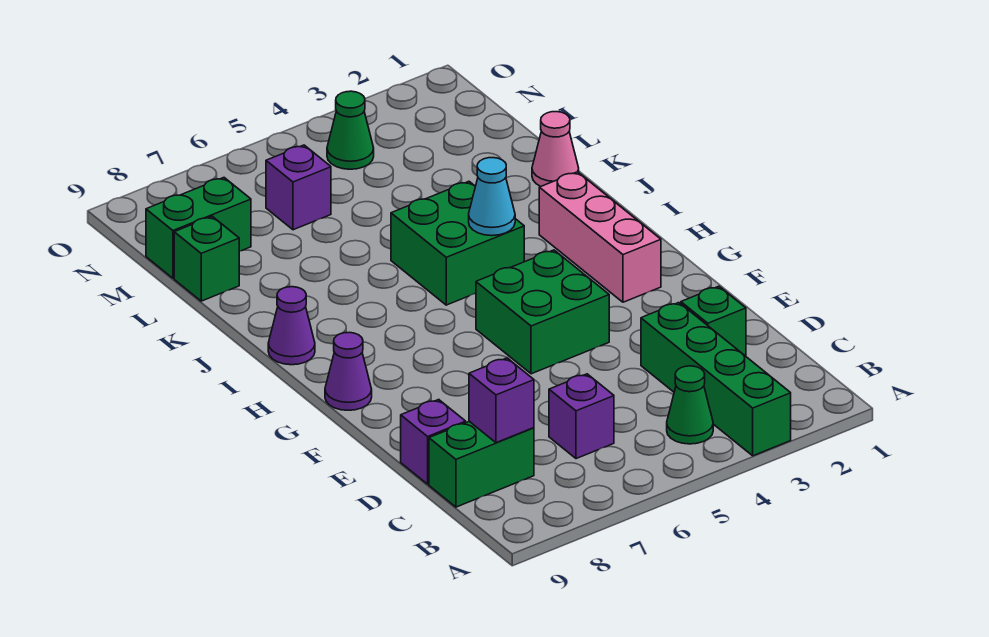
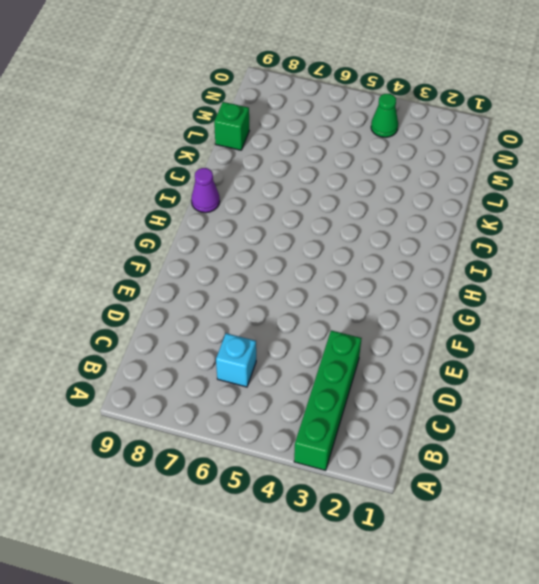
cyan brick C6 level 1 -> purple brick C6 level 1
none -> green cone B4 level 1
none -> green brick C8:C9 level 1
none -> green brick D2 level 1

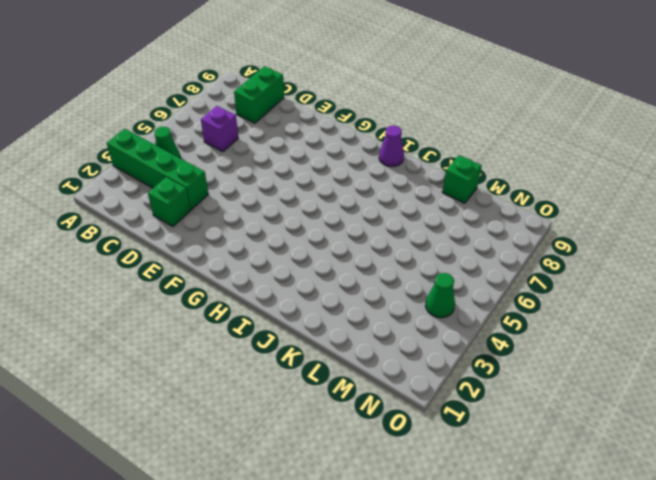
none -> purple brick D9 level 1
none -> green brick F4:G5 level 1
none -> pink brick G2:I2 level 1

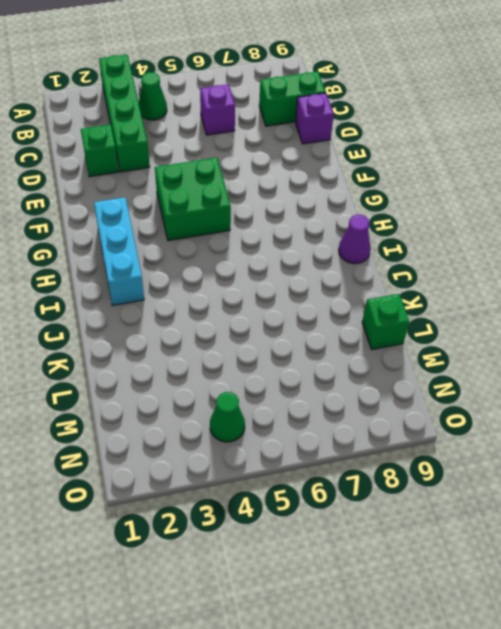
cyan brick G2:I2 level 1 -> pink brick G2:I2 level 1
none -> purple cone G9 level 1
none -> green brick I4:J5 level 1
none -> pink cone K1 level 1

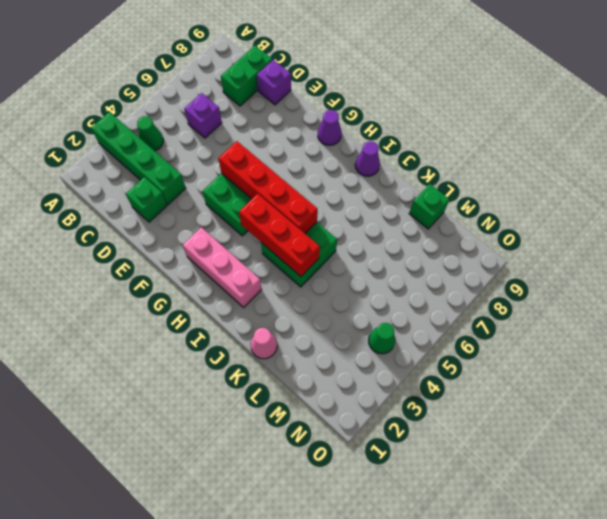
red brick F5:I5 level 2 -> none
red brick H4:J4 level 2 -> cyan cone I4 level 2
none -> purple brick M6 level 1
none -> green brick M8:M9 level 1
none -> purple brick C8 level 2

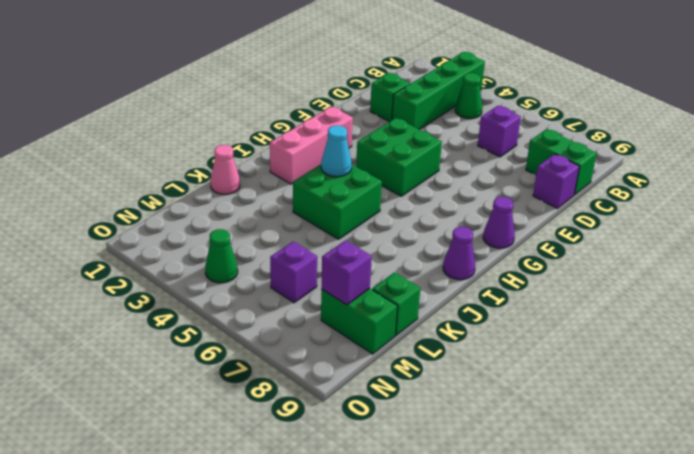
purple brick M8 level 2 -> purple brick C8 level 2

